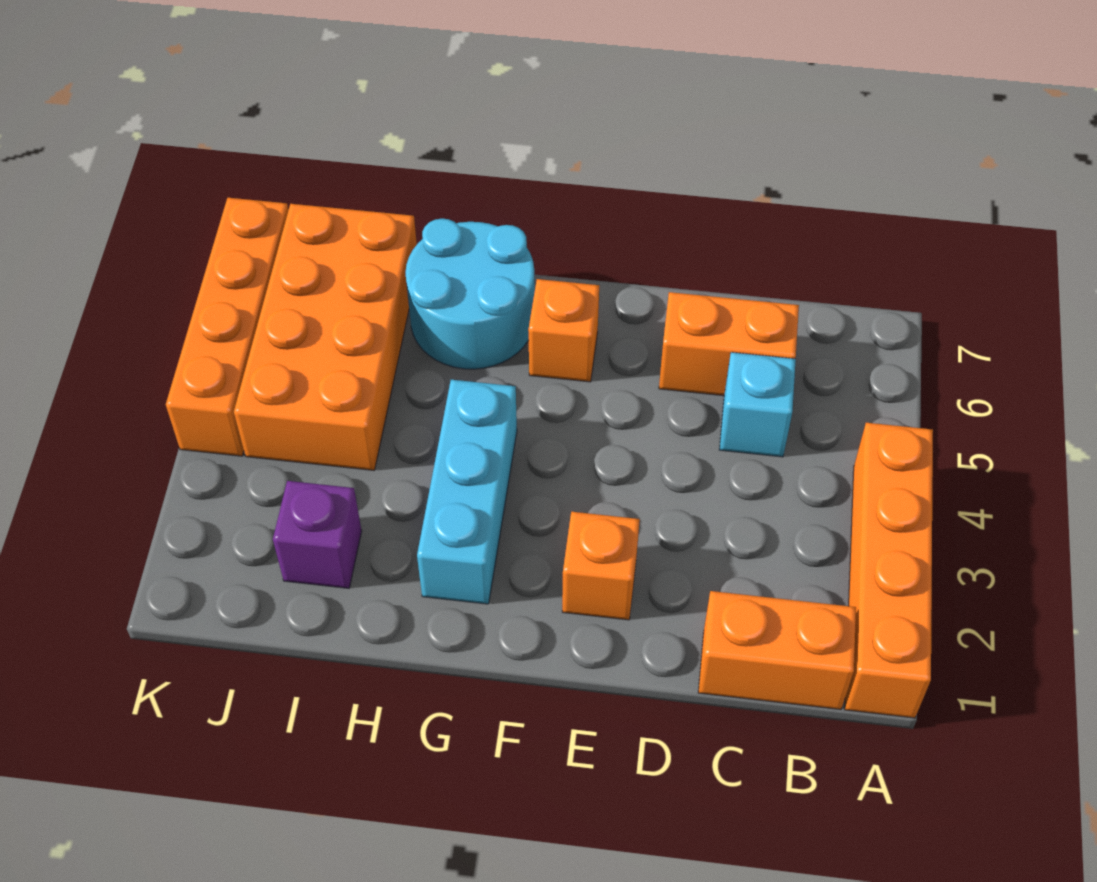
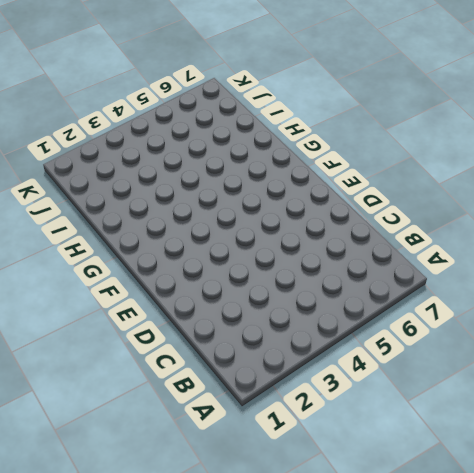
none -> orange brick A1:A4 level 1
none -> orange brick B1:C1 level 1

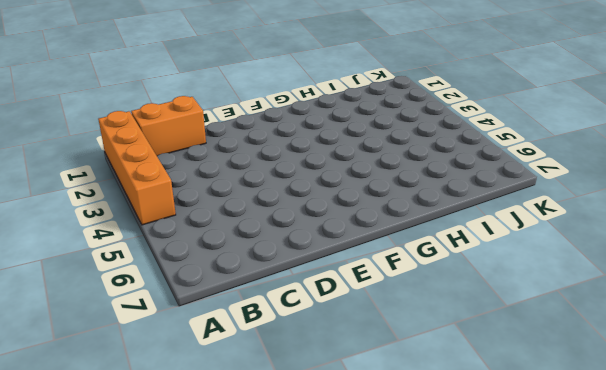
none -> cyan brick C5 level 1
none -> orange brick C6:D6 level 1

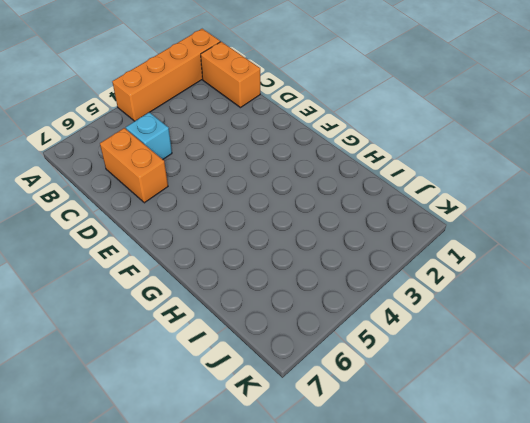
none -> orange brick E2 level 1
none -> orange brick F6 level 1

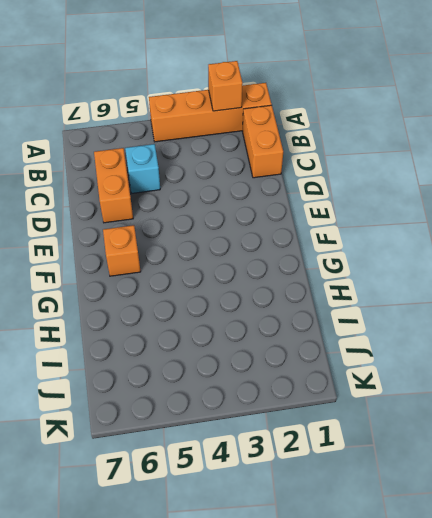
orange brick A2 level 2 -> orange brick E2 level 1
none -> cyan brick G2:G4 level 1
none -> cyan round brick G6:H7 level 1

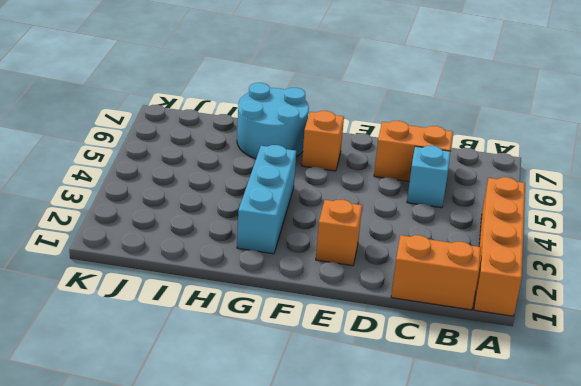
none -> purple brick I2 level 1
none -> orange brick I4:J7 level 1

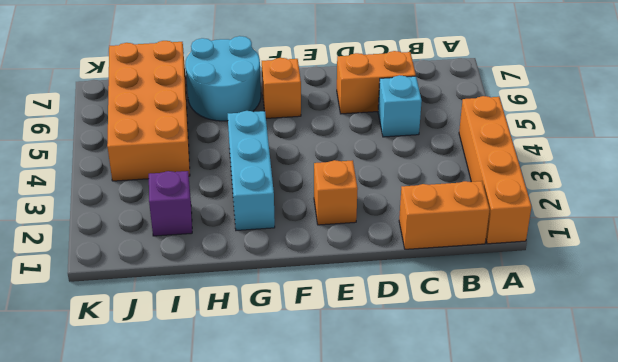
none -> orange brick K4:K7 level 1

